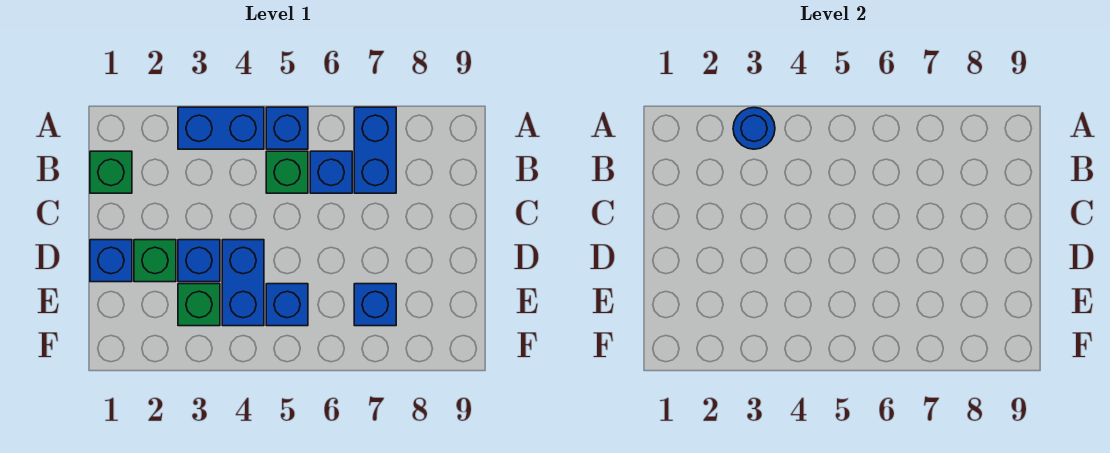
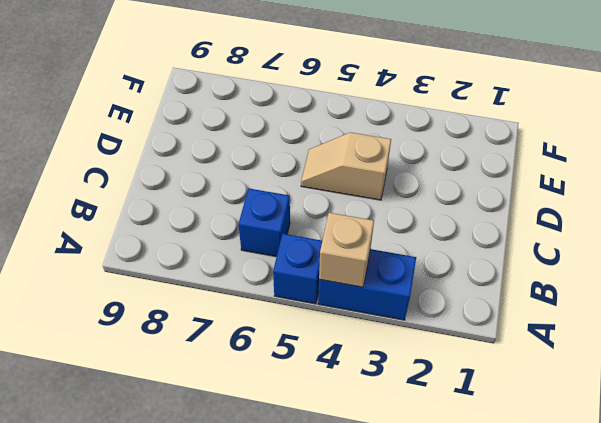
tan brick A4 level 2 -> none
tan slope D4:D5 level 1 top 4 -> blue brick D4:E4 level 1
none -> blue brick A7:B7 level 1
none -> green brick B1 level 1
none -> green brick B5 level 1

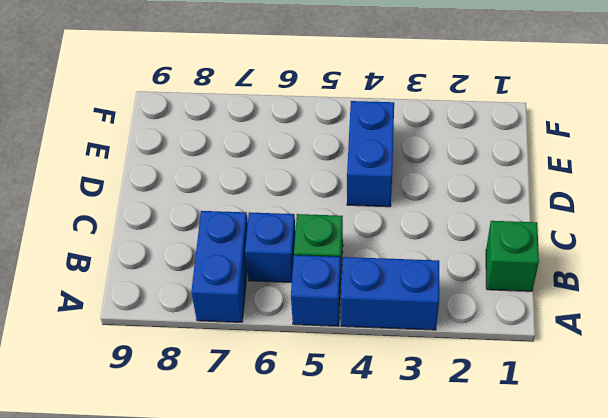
none -> blue brick D1 level 1
none -> green brick D2 level 1
none -> blue brick D3 level 1

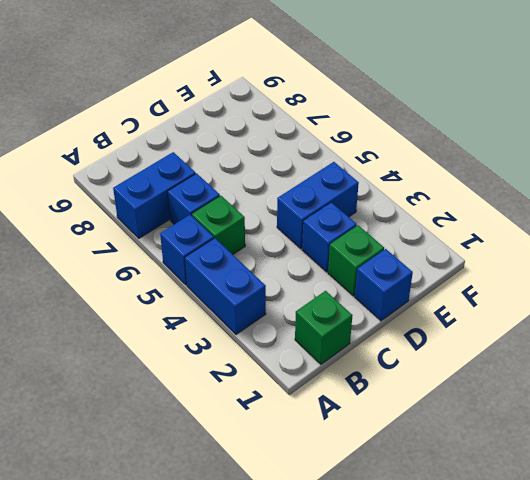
none -> green brick E3 level 1
none -> blue brick E5 level 1
none -> blue brick E7 level 1

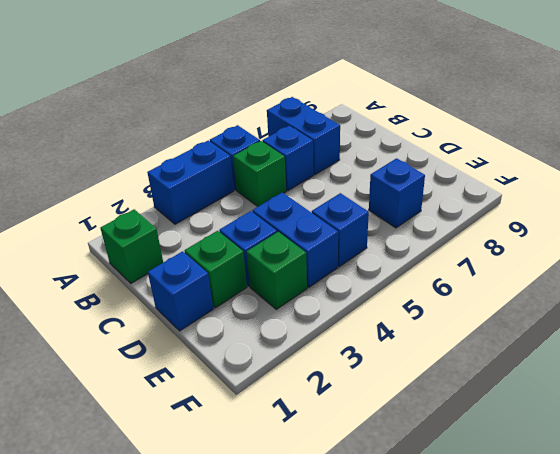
none -> blue round brick A3 level 2

